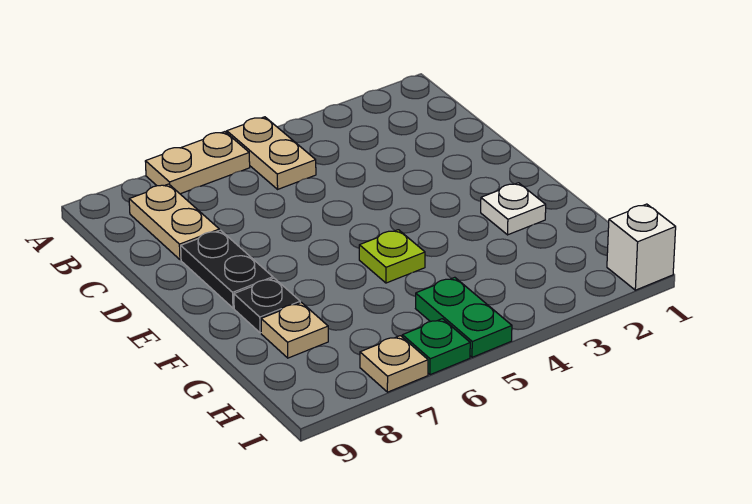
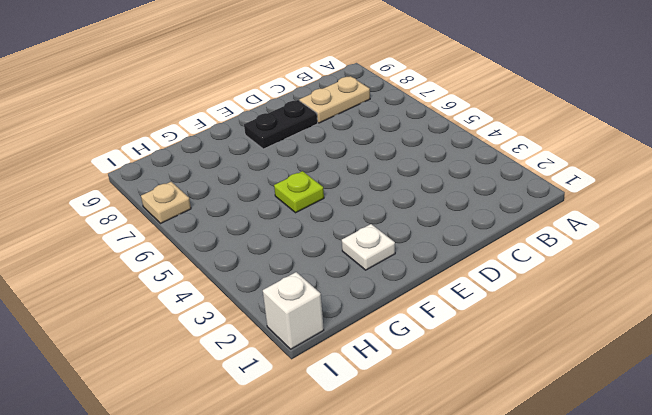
none -> tan plate A5:B5 level 1
none -> tan plate A6:A7 level 1
none -> black plate F8 level 1

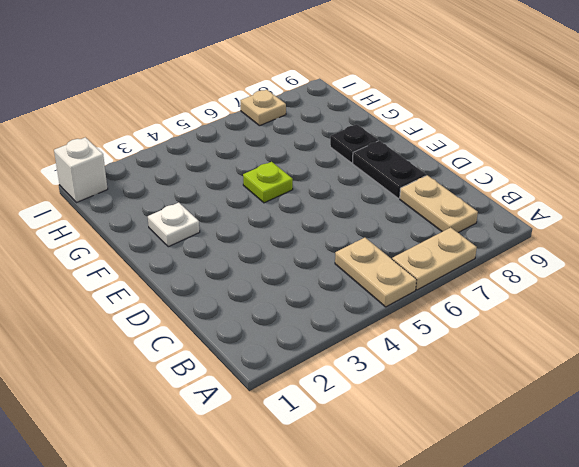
none -> tan plate G8 level 1
none -> green plate H5:I5 level 1
none -> green plate I6 level 1

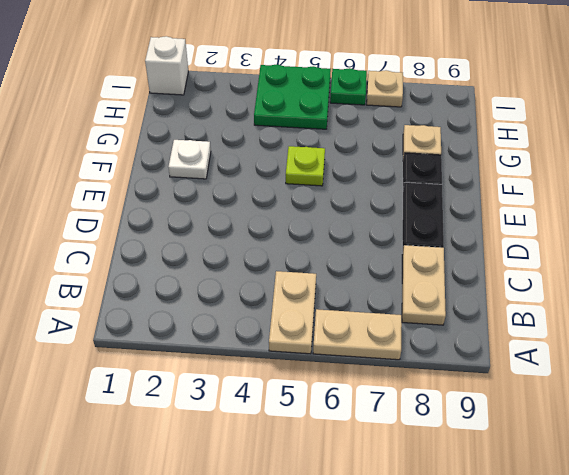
green plate H4:I5 level 1 -> green plate H5:I5 level 1

